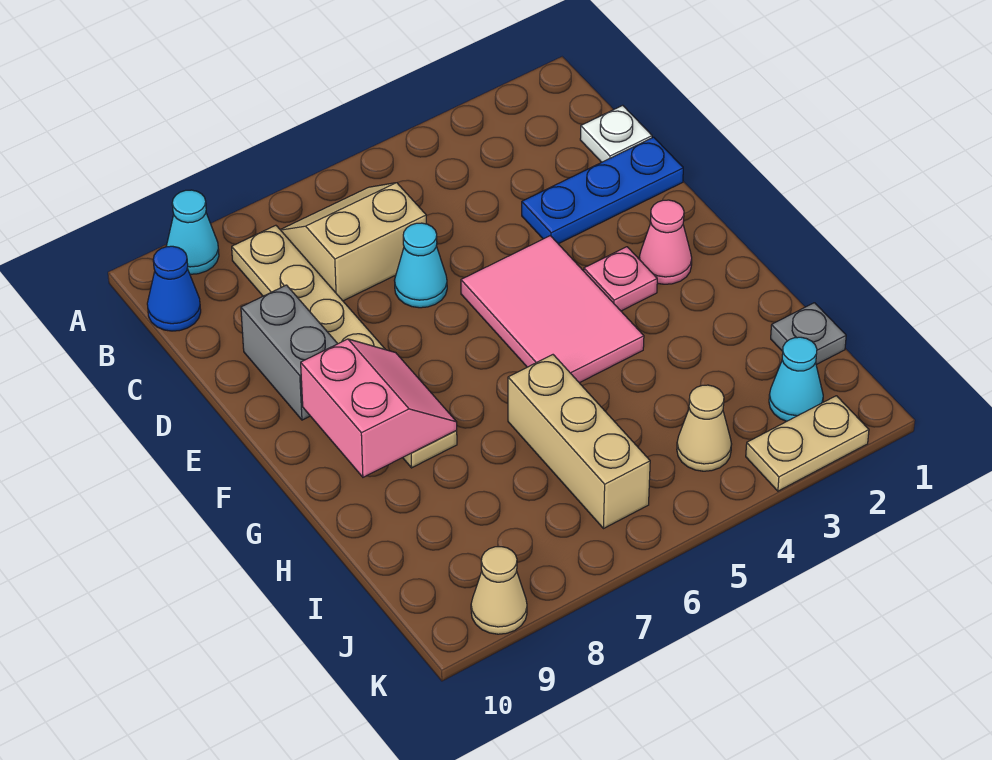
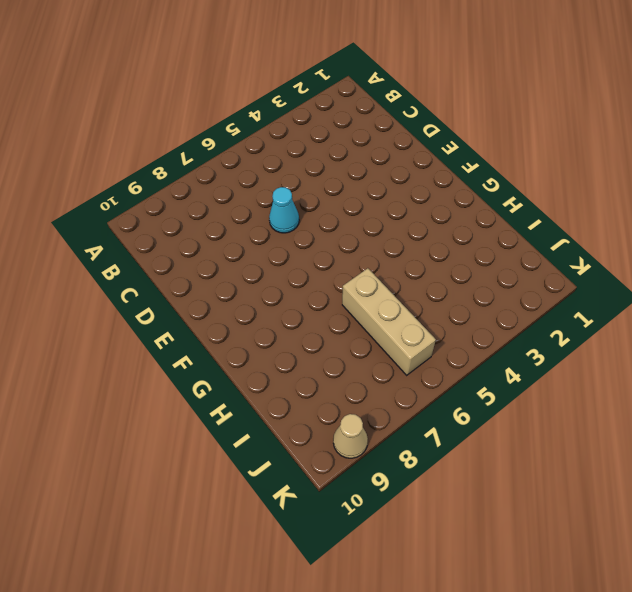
none -> cyan cone A9 level 1
none -> tan slope B6:C7 level 1 top C
none -> tan plate B8:G8 level 1

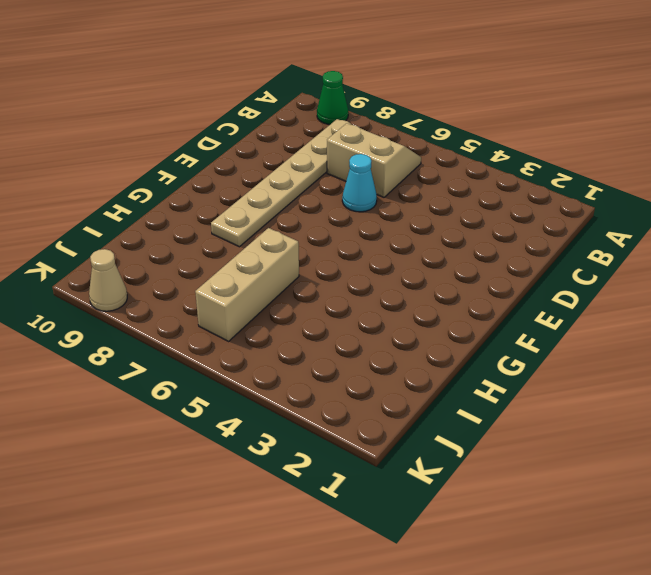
green cone A9 level 1 -> cyan cone A9 level 1
none -> blue cone B10 level 1
none -> white plate C1 level 1
none -> blue plate D1:D3 level 1

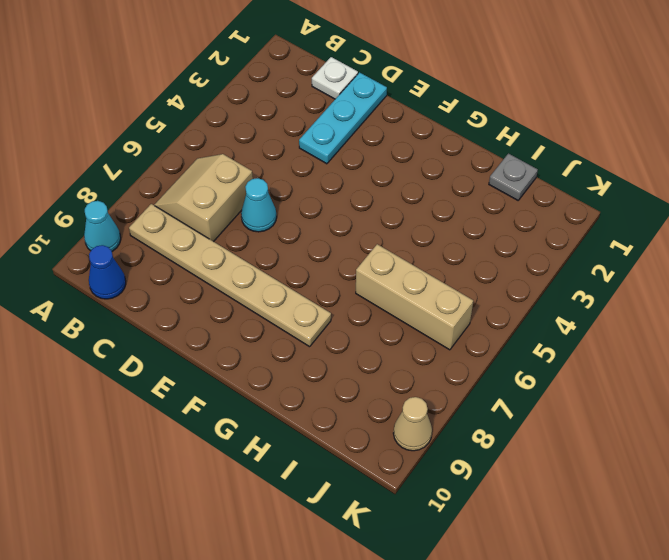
cyan plate D1:D3 level 1 -> blue plate D1:D3 level 1
none -> grey brick D9:E9 level 1
none -> pink tile E4:G5 level 1
none -> pink cone F2 level 1

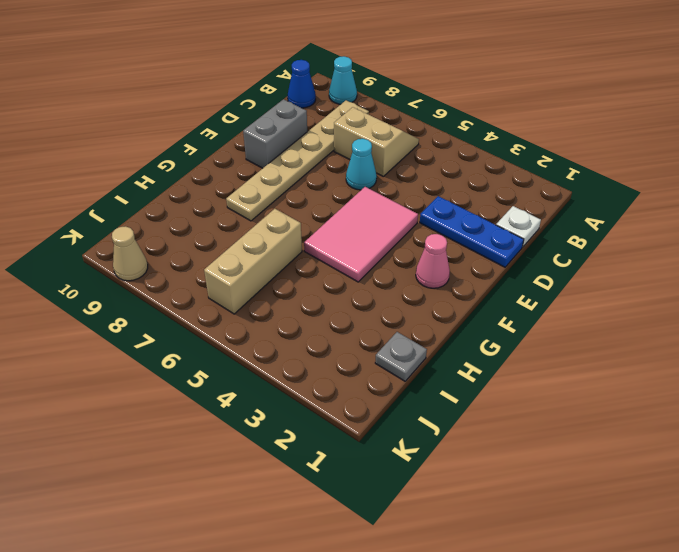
none -> pink plate F3 level 1
none -> cyan cone J2 level 1
none -> tan cone J4 level 1

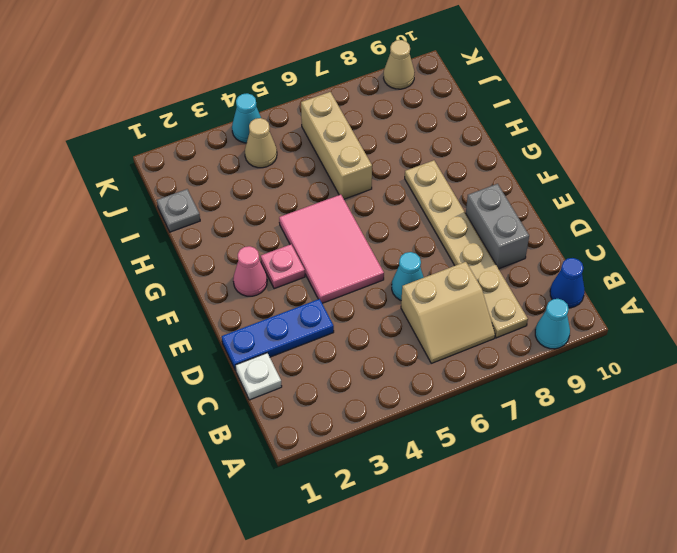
cyan cone K4 level 1 -> cyan cone J2 level 1
none -> tan plate K2:K3 level 1
none -> pink slope F8:G9 level 2 top 9

